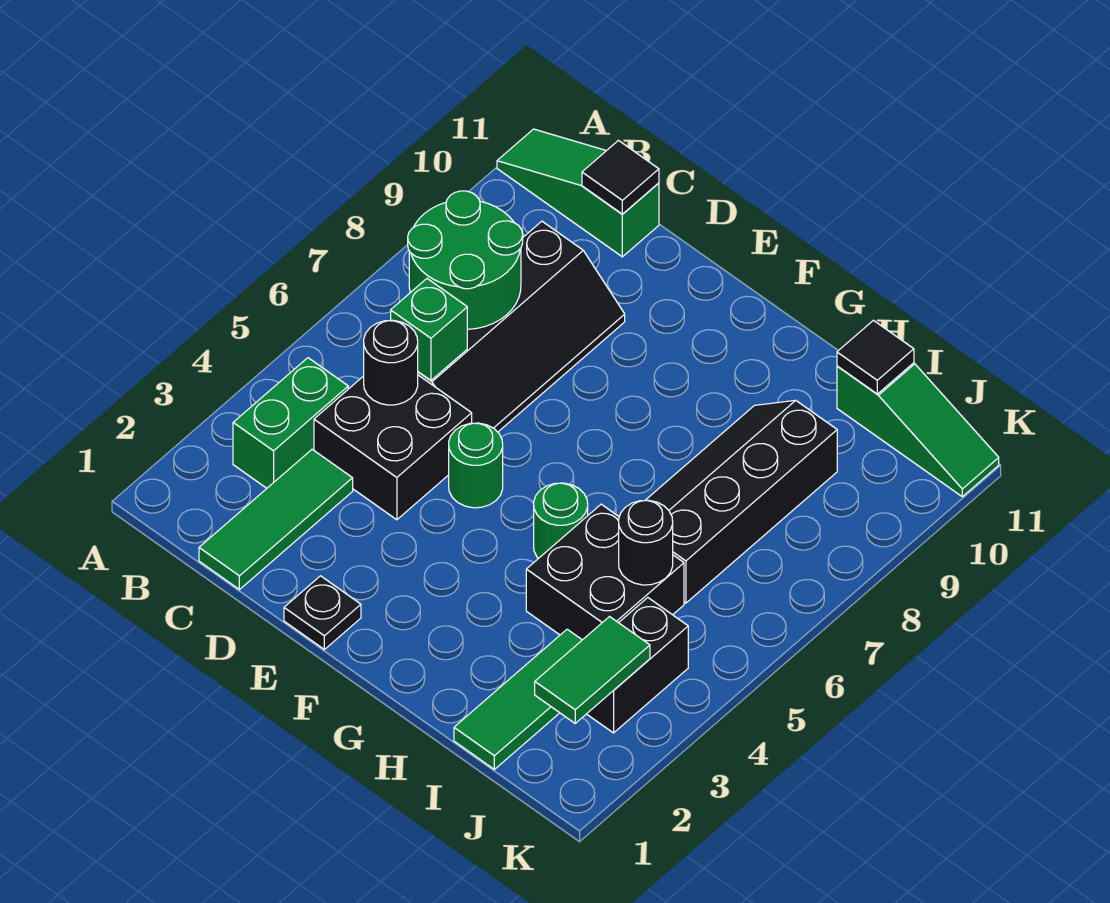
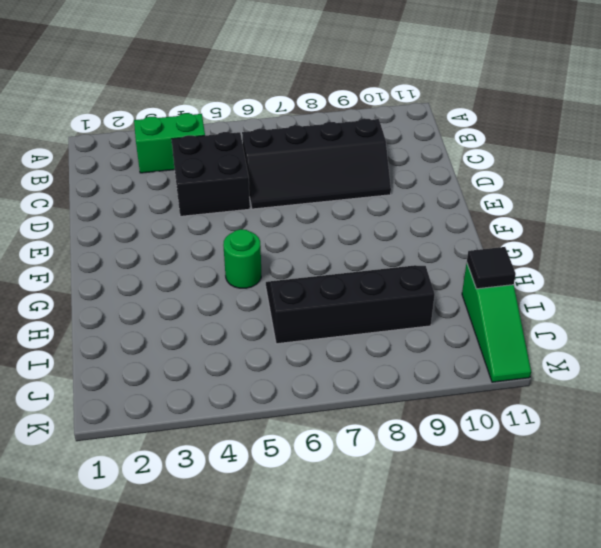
none -> green slope A11:C11 level 1 top C
none -> green tile C1:C3 level 1
none -> black plate E1 level 1

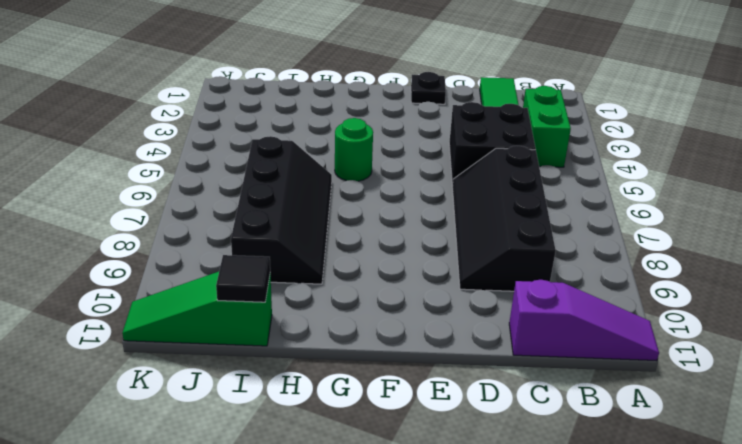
purple slope A11:C11 level 1 top C -> green slope A11:C11 level 1 top C
none -> green round brick E5 level 1
none -> black brick H4:I5 level 1
none -> green tile I1:I3 level 1

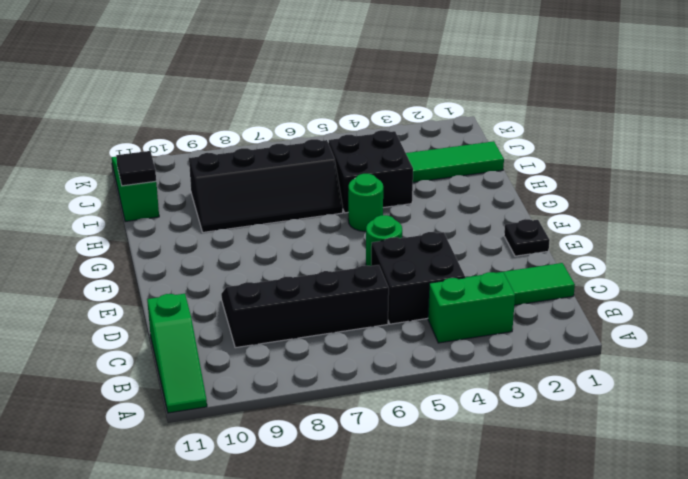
none -> black brick J3:J4 level 1
none -> green round brick B7:C8 level 2
none -> black round brick C5 level 2

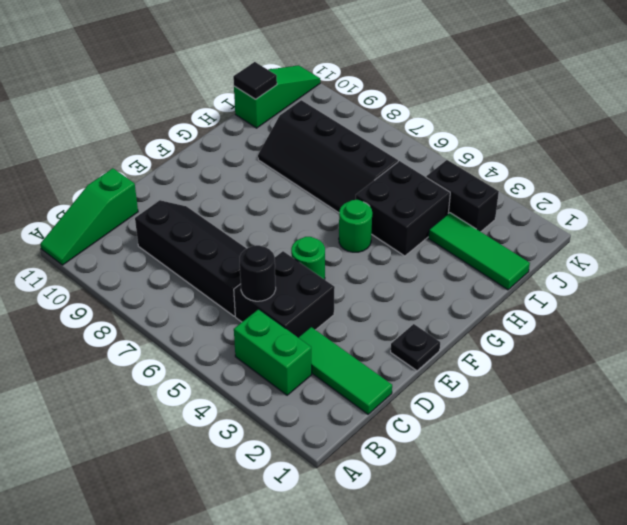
none -> green round brick B7:C8 level 2
none -> green brick C6 level 2
none -> black tile C11 level 2

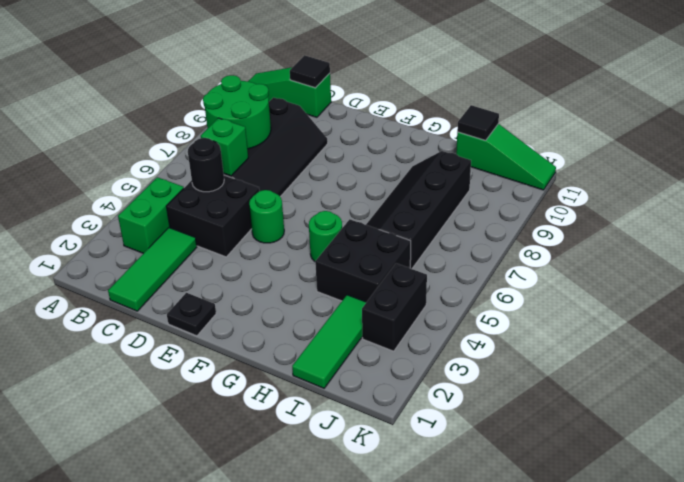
none -> black round brick I5 level 2
none -> green tile J2:J3 level 2

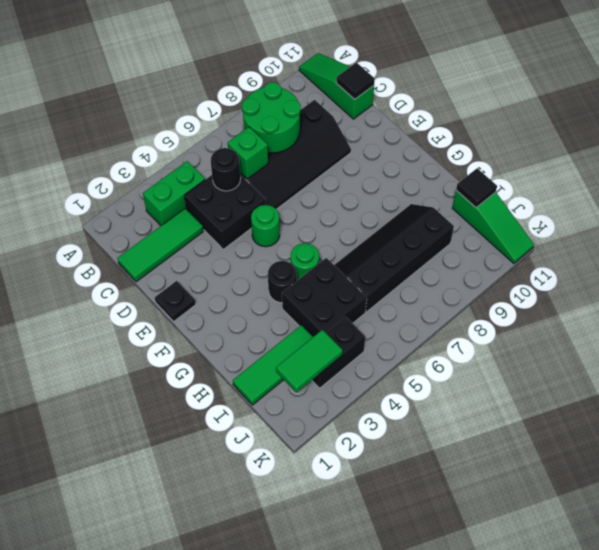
black round brick G4 level 1 -> black round brick I5 level 2

